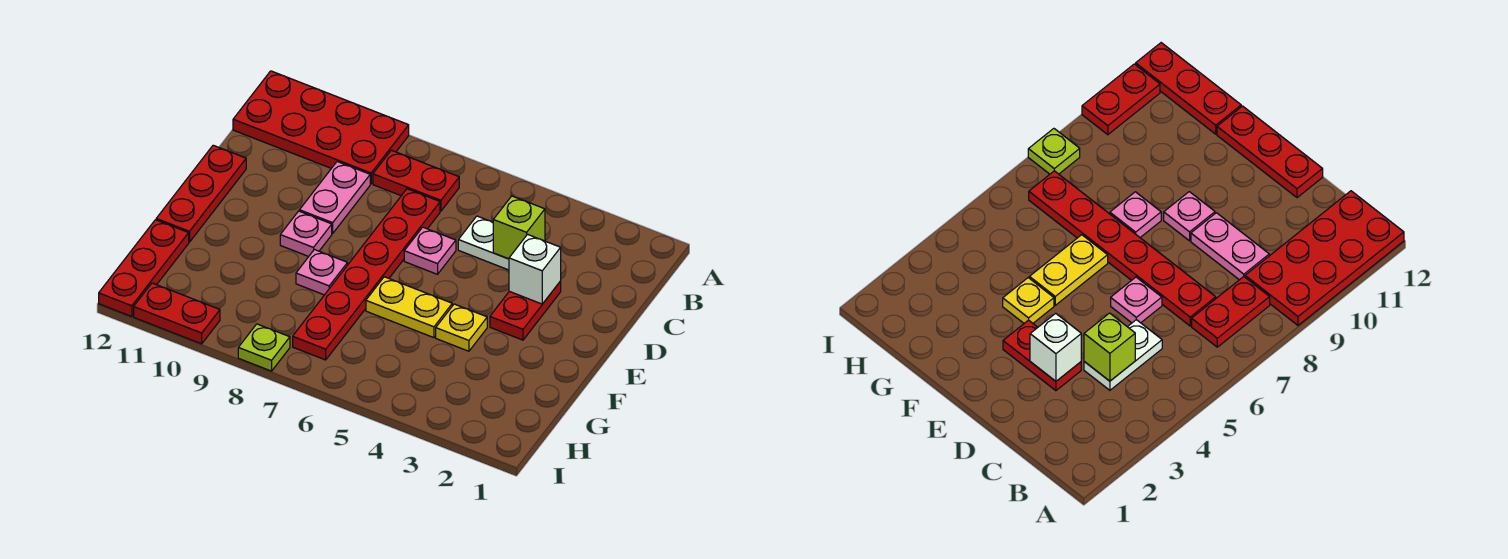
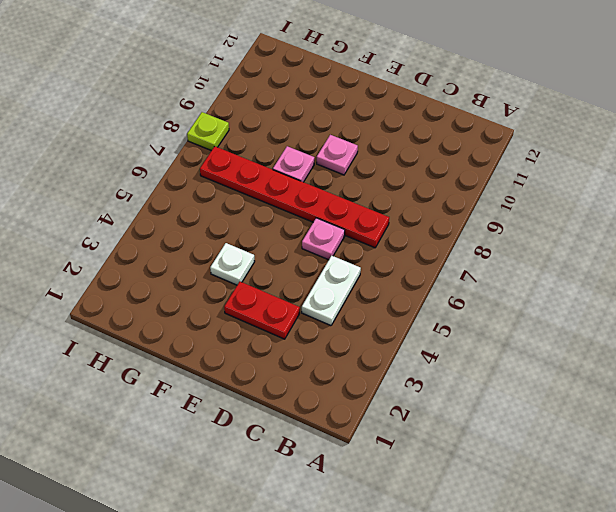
white plate F4 level 1 -> yellow plate F4 level 1
none -> red plate A9:B12 level 1
none -> red plate B7:B8 level 1
none -> pink plate C9:D9 level 1

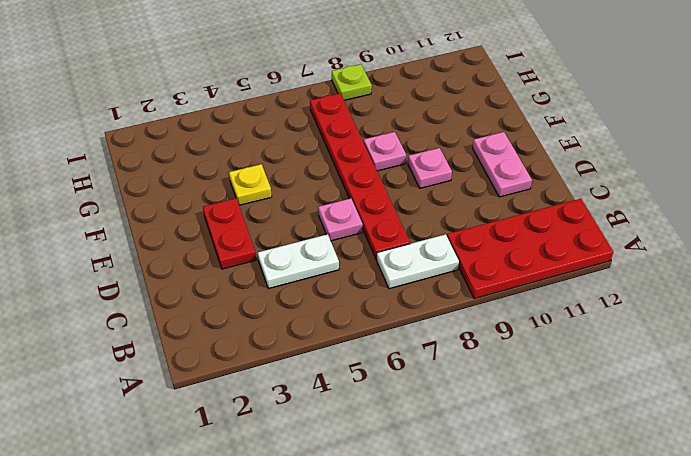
white plate B7:B8 level 1 -> red plate B7:B8 level 1
pink plate D11:E11 level 1 -> pink plate C9:D9 level 1
none -> red plate D12:F12 level 1
none -> yellow plate F5:F6 level 1
none -> red plate G12:I12 level 1

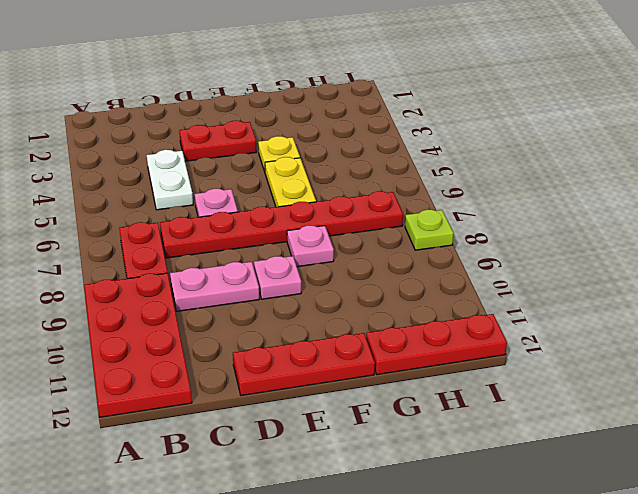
none -> red plate I10:I11 level 1
none -> lime brick C4 level 2
none -> white brick D3 level 2

